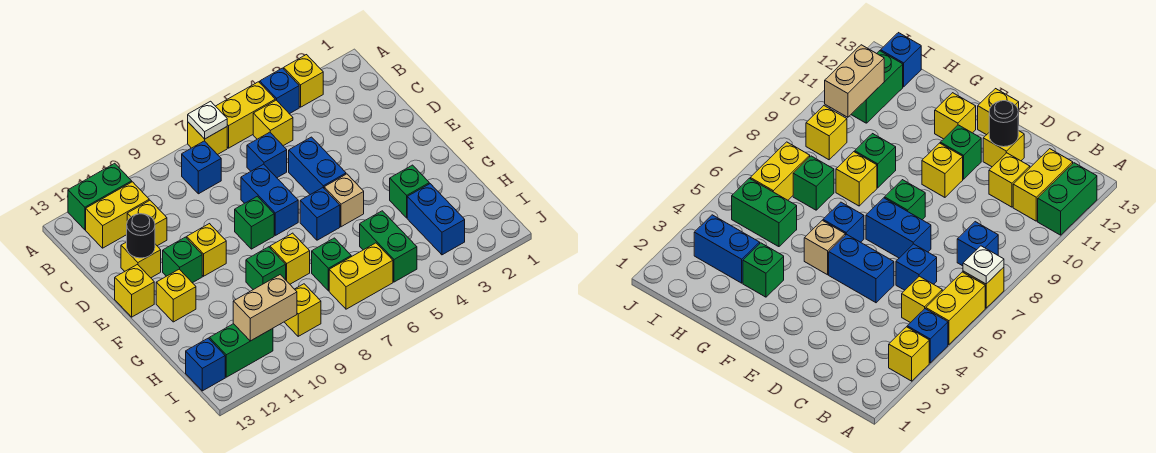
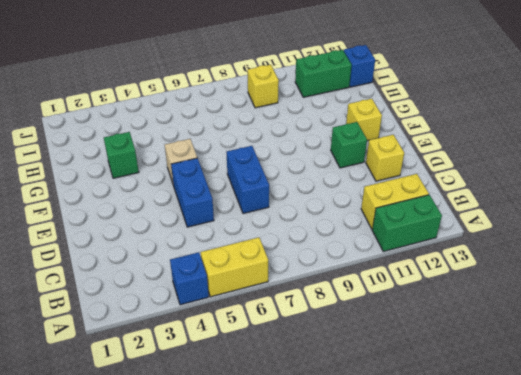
none -> yellow brick A3 level 1
none -> yellow brick A7 level 1
none -> yellow brick B5 level 1
none -> blue brick B8 level 1

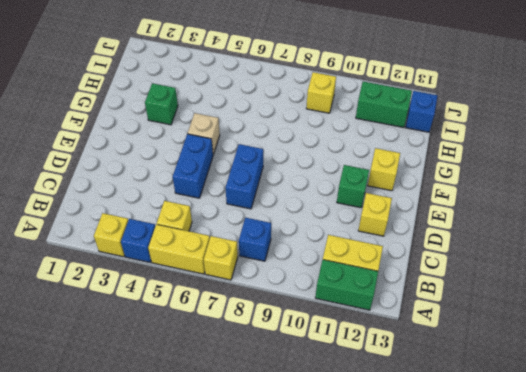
none -> blue brick C6 level 1
none -> yellow brick C11 level 1
none -> green brick E8 level 1
none -> yellow brick E10 level 1

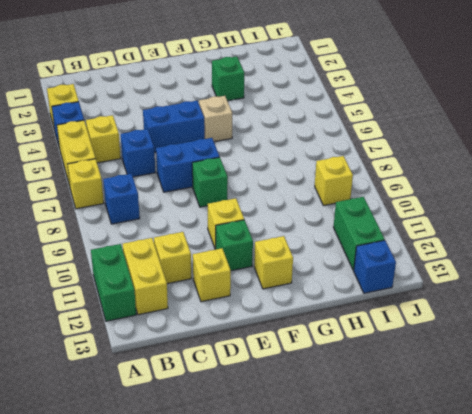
none -> yellow brick E13 level 1
none -> blue brick F6 level 1
none -> yellow brick G8 level 1
none -> green brick G9 level 1

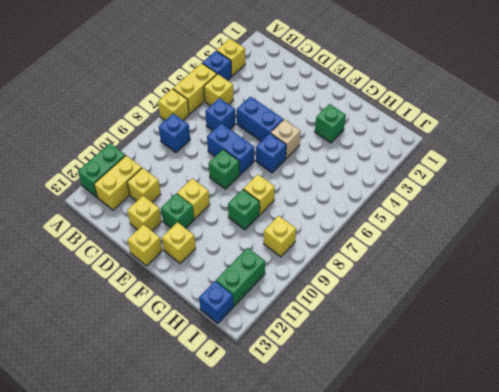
none -> blue brick H3:I3 level 1
none -> green brick H5:I5 level 1
none -> green brick H7 level 1
none -> yellow brick I6:I7 level 1

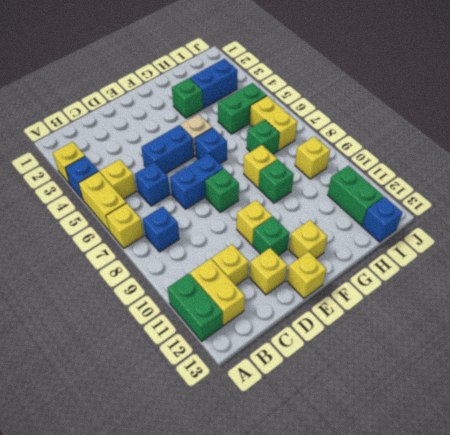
none -> white plate A7 level 2
none -> black round brick D12 level 2
none -> tan brick I10:I11 level 2

